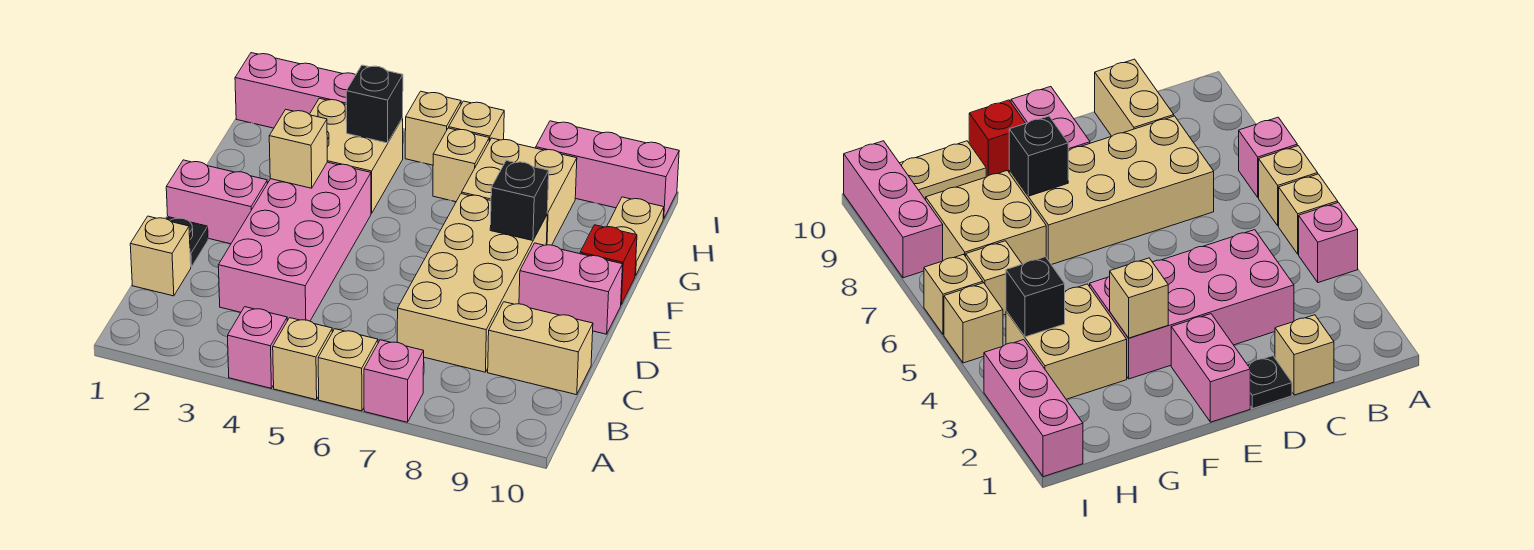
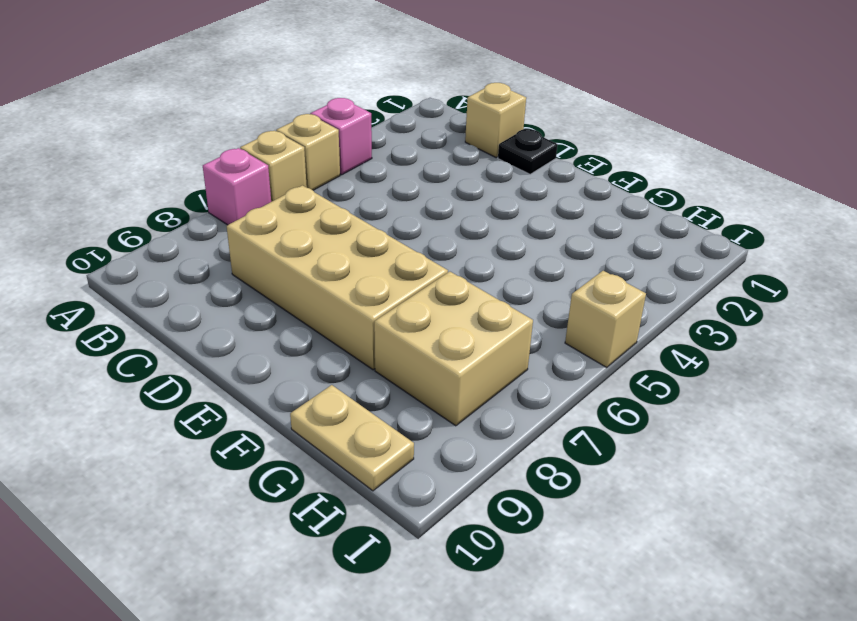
none -> pink brick C3:F4 level 1
none -> tan brick C9:C10 level 1
none -> pink brick E1:E2 level 1

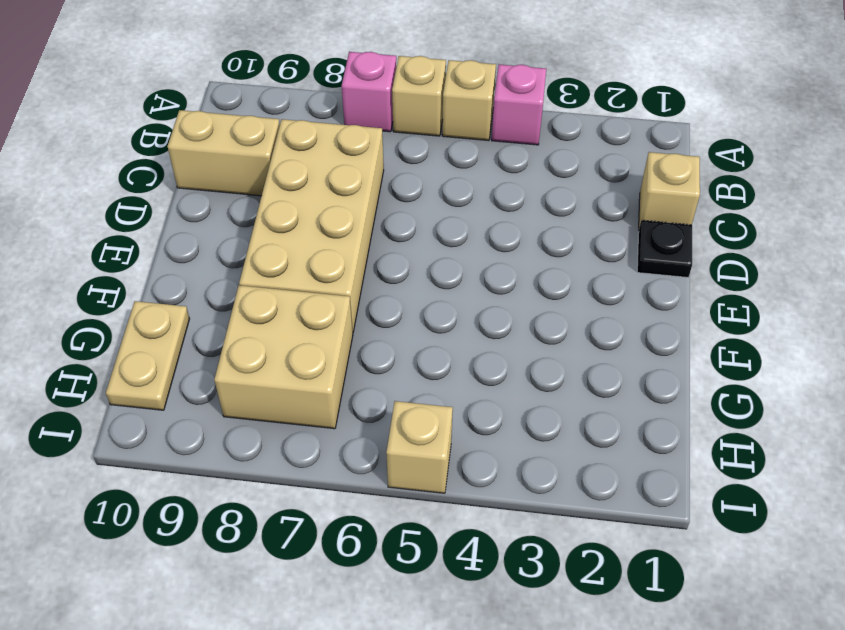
none -> pink brick C3:F4 level 1
none -> pink brick E1:E2 level 1
none -> pink brick E9:E10 level 1

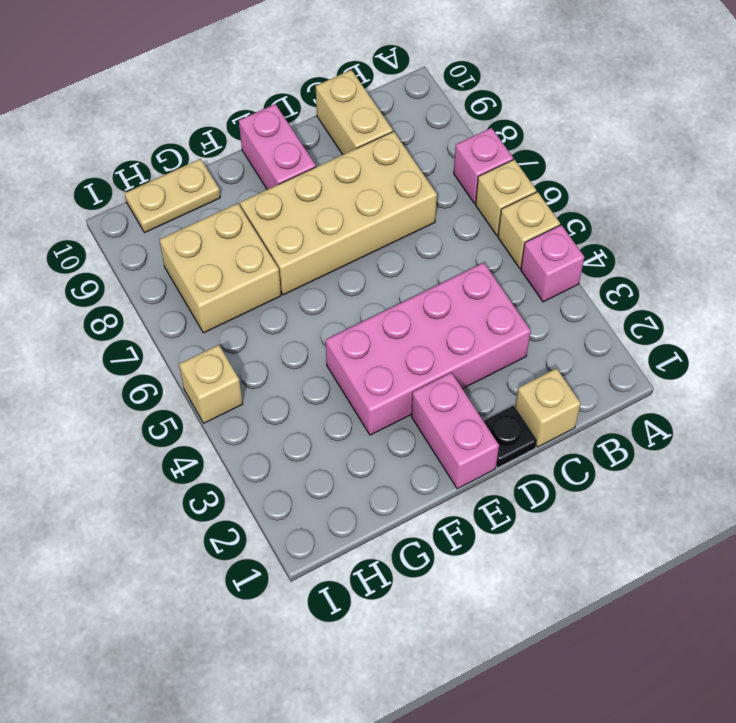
none -> red brick F10 level 1
none -> tan brick G3:H4 level 1
none -> tan brick H6 level 1

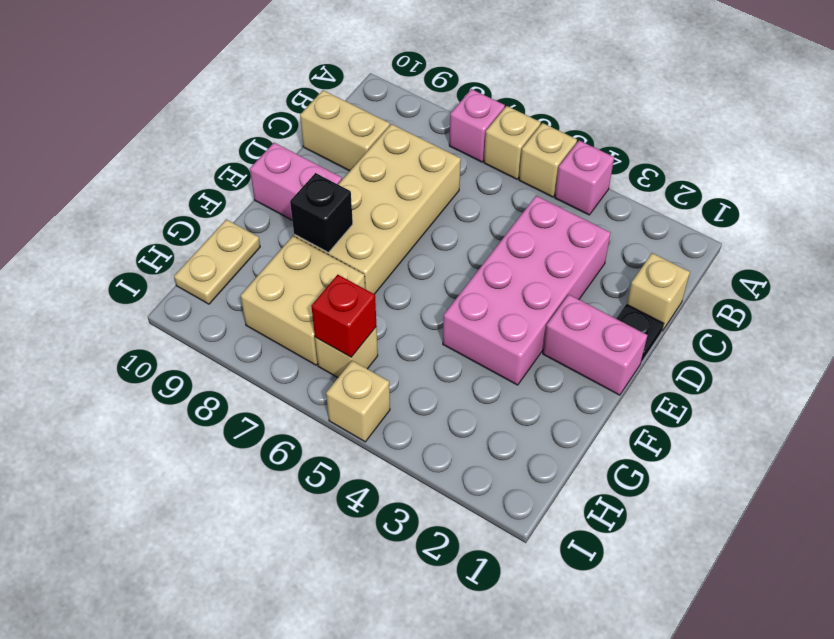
red brick H6 level 2 -> red brick F10 level 1
none -> tan brick G3:H4 level 1
none -> pink brick I1:I3 level 1
none -> tan brick I6 level 1

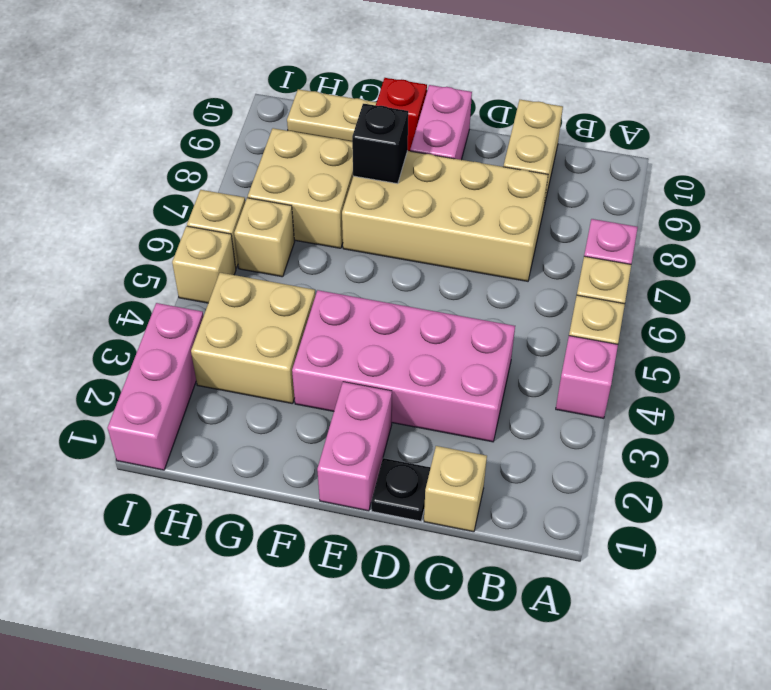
none -> pink brick I8:I10 level 1
none -> tan brick F3 level 2
none -> black brick H4 level 2

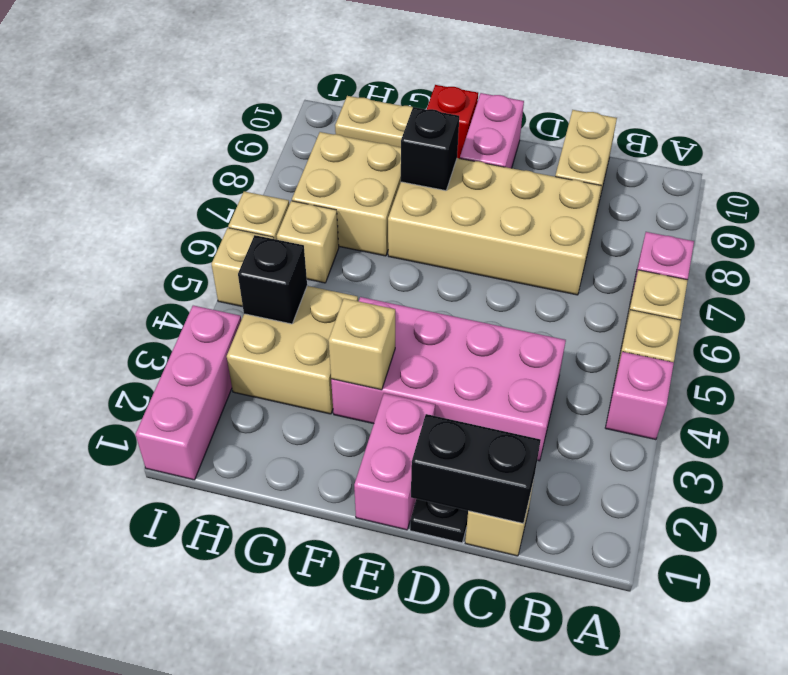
black brick C1:D1 level 2 -> none
none -> pink brick I8:I10 level 1

